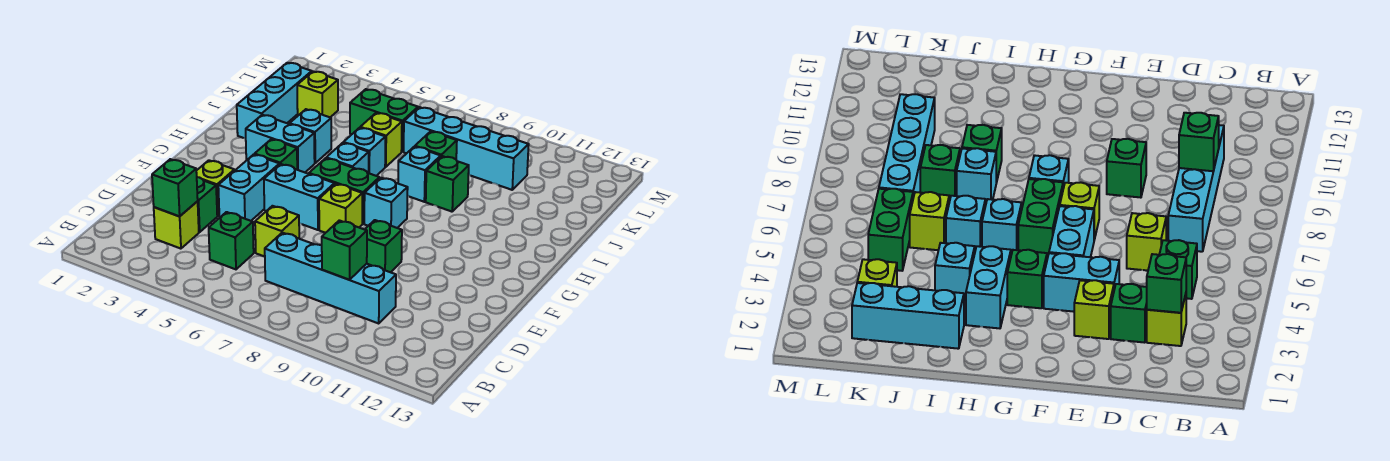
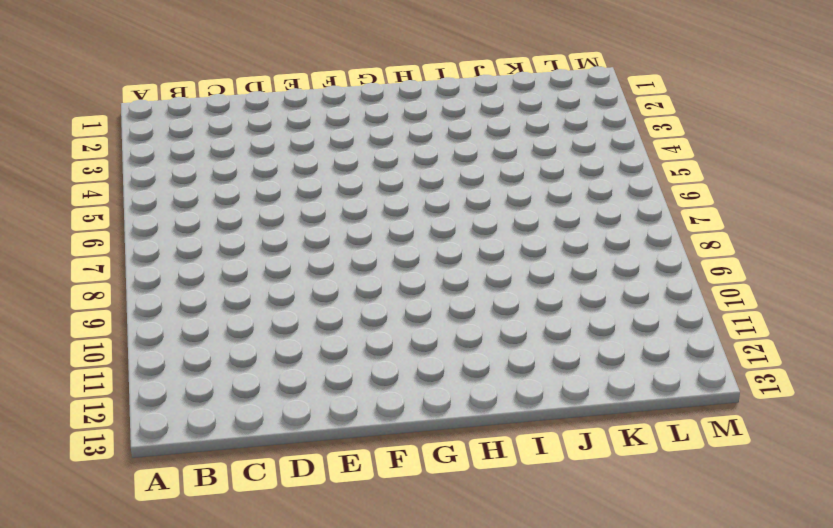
none -> lime brick C3 level 1
none -> green brick C5 level 1
none -> cyan brick C7:C10 level 1

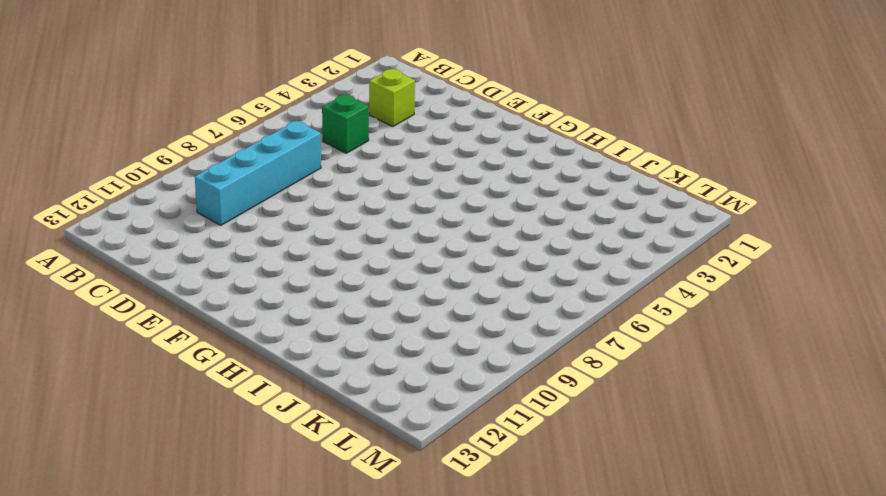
none -> green brick D3 level 1
none -> lime brick D6 level 1
none -> lime brick E3 level 1

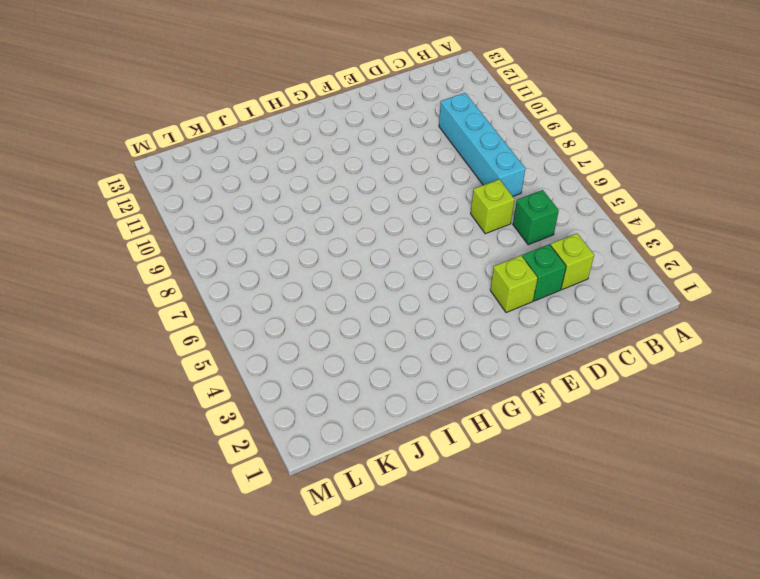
none -> cyan brick E4:F4 level 1
none -> green brick E9 level 1
none -> cyan brick F5:F6 level 1

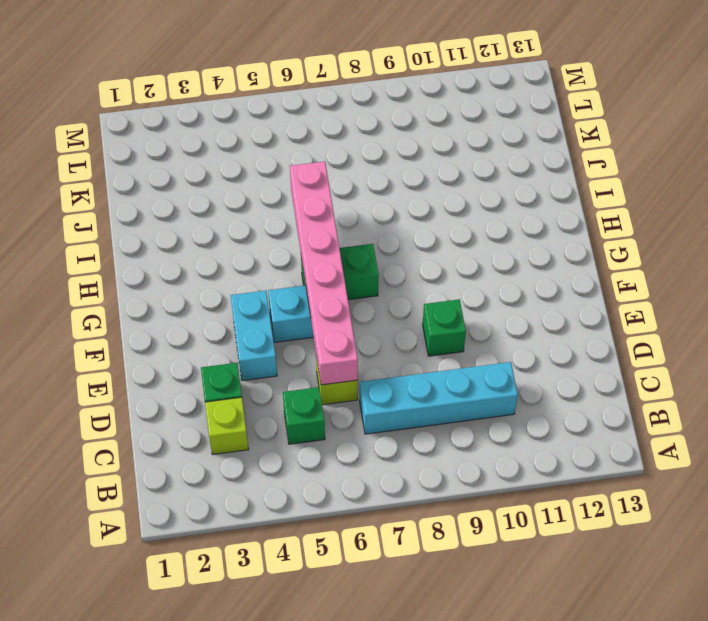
pink brick D6:I6 level 2 -> none
none -> lime brick E3 level 1
none -> lime brick F7 level 1
none -> green brick G4 level 1

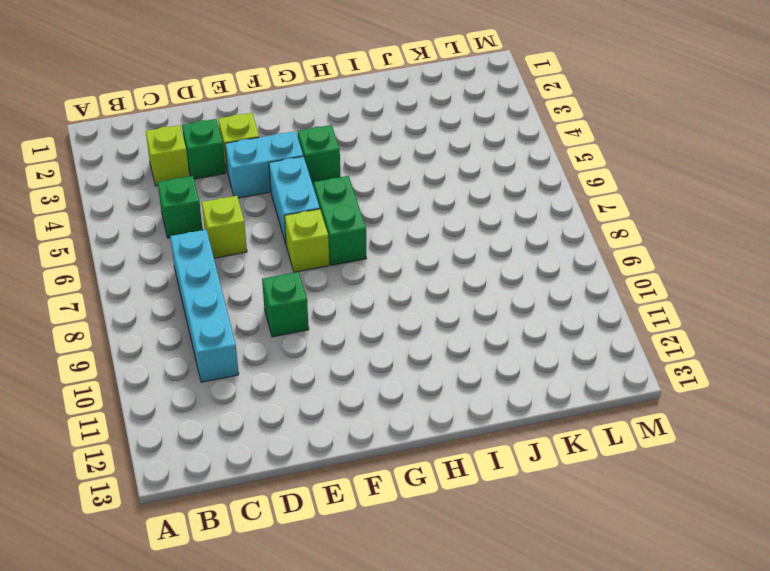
none -> cyan brick G8 level 1
none -> cyan brick H3:H4 level 1
none -> cyan brick H6 level 1

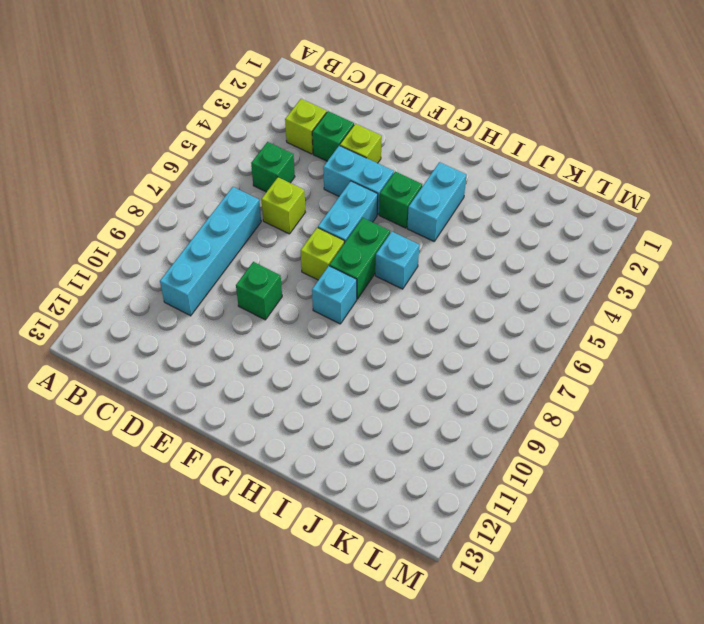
none -> cyan brick I2:K2 level 1
none -> cyan brick I4 level 1
none -> cyan brick I6 level 1

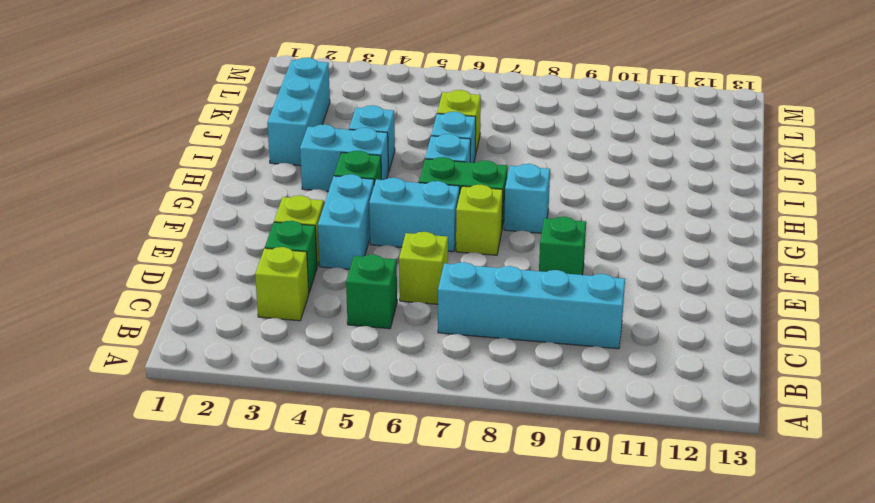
none -> cyan brick I8 level 1
none -> green brick I9 level 1
none -> green brick J8 level 1

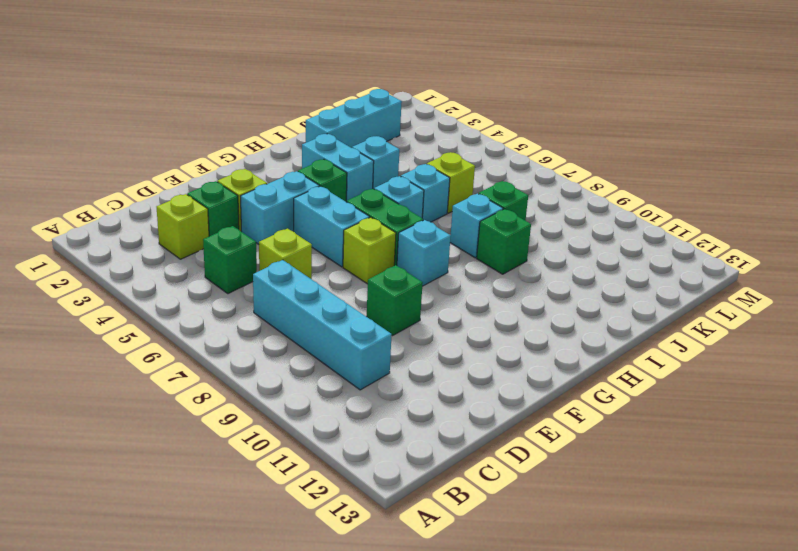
none -> lime brick K3 level 1
none -> green brick K5:K6 level 1
none -> cyan brick K7:K10 level 1

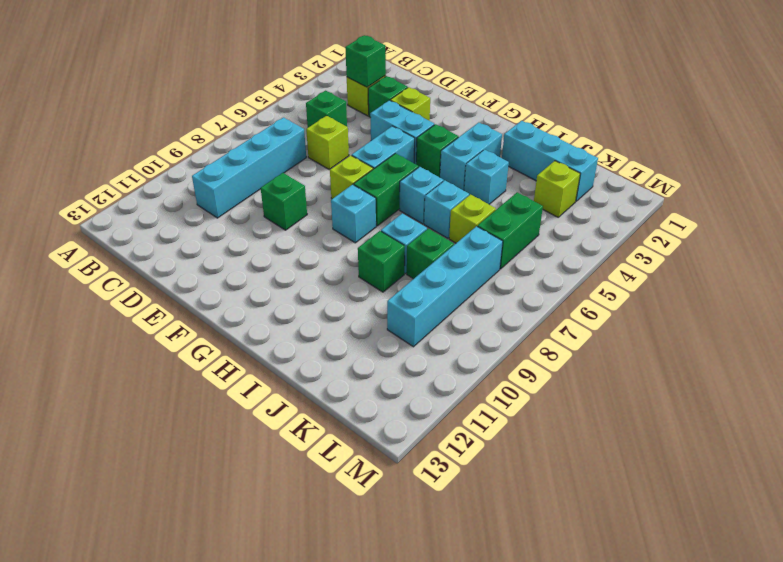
none -> green brick C9 level 2

